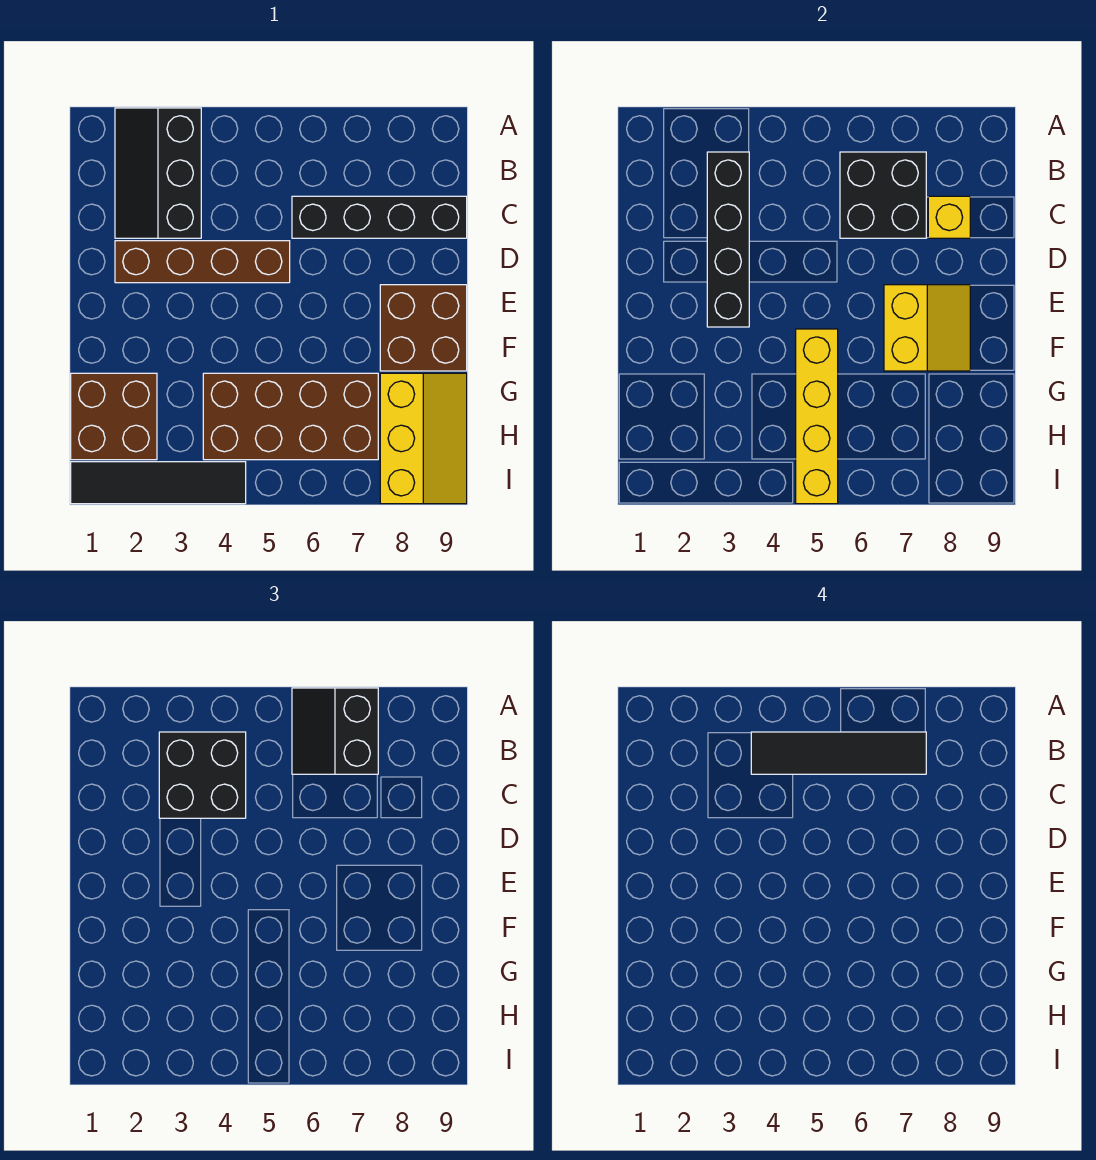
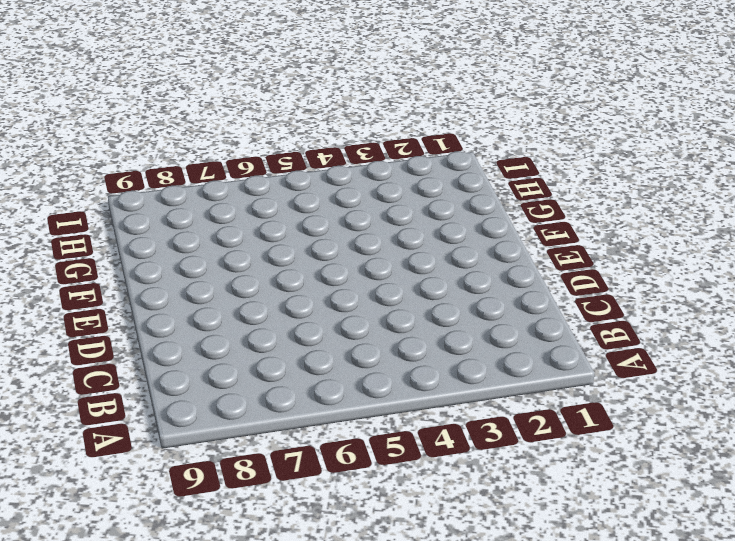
none -> black slope A2:C3 level 1 top 3
none -> black brick C6:C9 level 1
none -> brown brick D2:D5 level 1

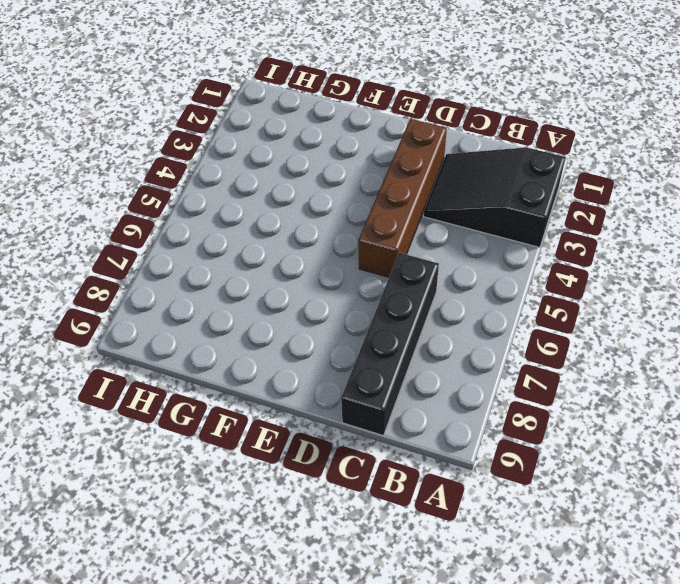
black slope A2:C3 level 1 top A -> black slope A2:C3 level 1 top 3
none -> brown brick E8:F9 level 1
none -> brown brick G1:H2 level 1
none -> brown brick G4:H7 level 1

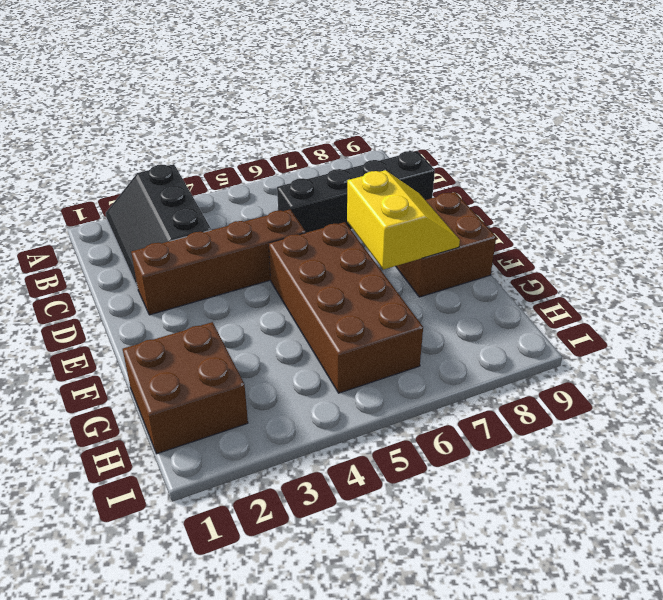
brown brick E5:H6 level 1 -> brown brick G4:H7 level 1
none -> yellow slope G8:I9 level 1 top 8
none -> black tile I1:I4 level 1
none -> black brick B3:E3 level 2

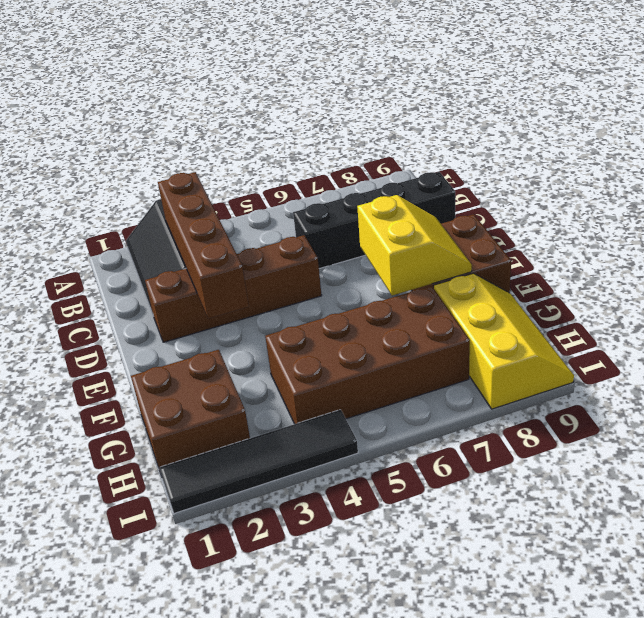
brown brick B3:E3 level 2 -> black brick B3:E3 level 2
none -> black brick B6:C7 level 2
none -> yellow brick C8 level 2
none -> yellow brick F5:I5 level 2

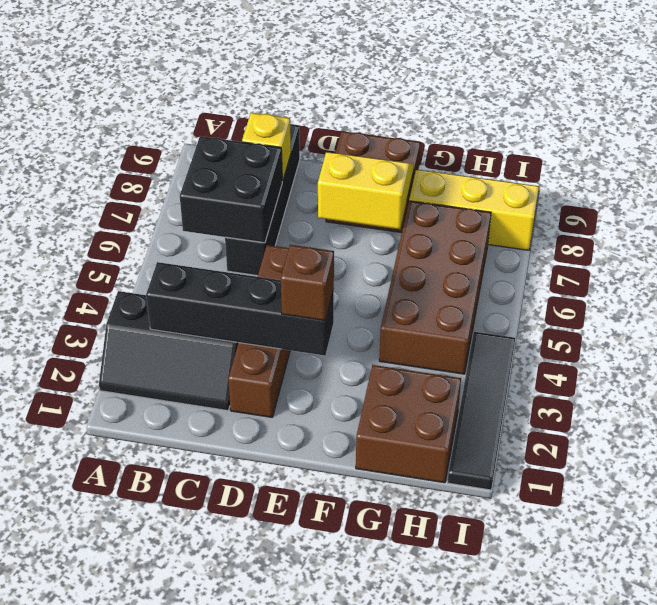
brown brick E3 level 3 -> none
none -> yellow brick F5:I5 level 2
none -> black slope A6:B7 level 3 top 7
none -> black brick B3:C4 level 3

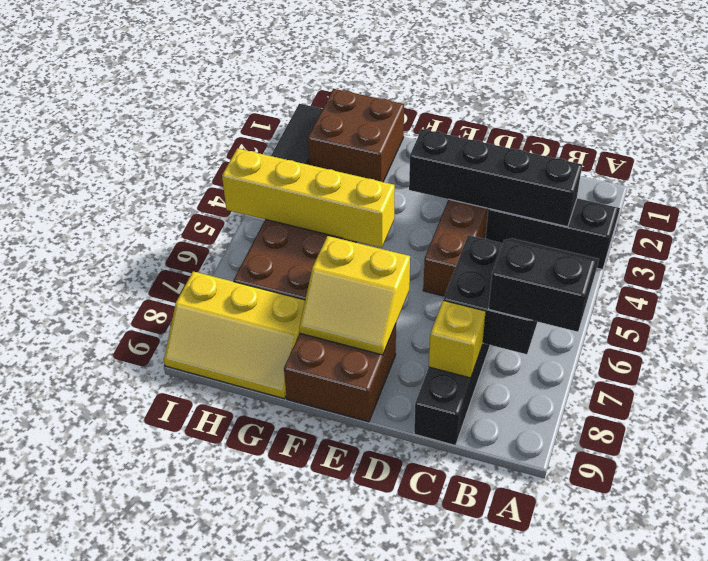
none -> black brick B3:C4 level 3
none -> black tile B4:B7 level 4

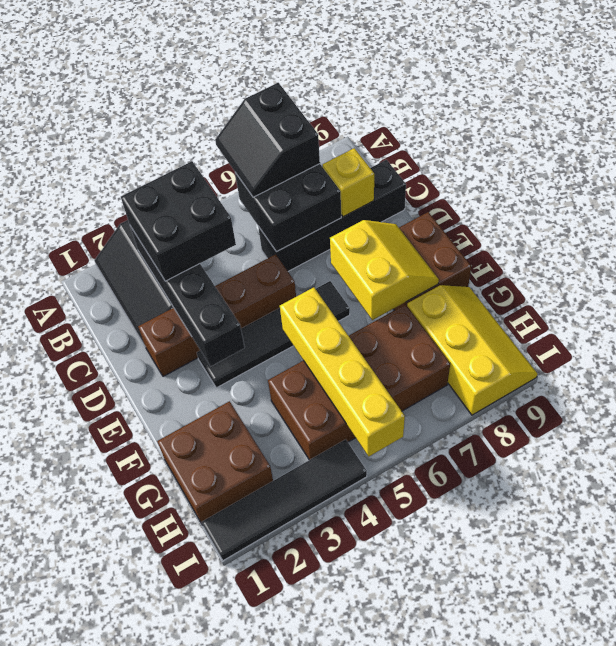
black tile E3:E6 level 1 -> black tile B4:B7 level 4

